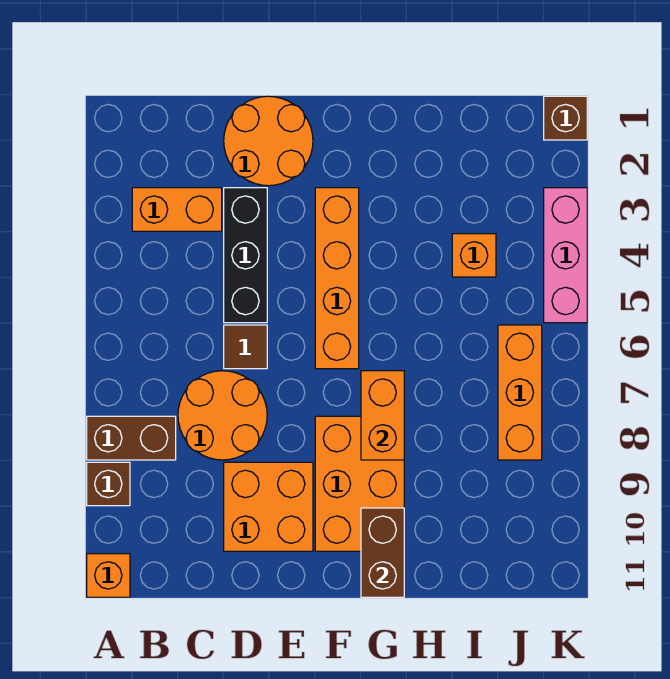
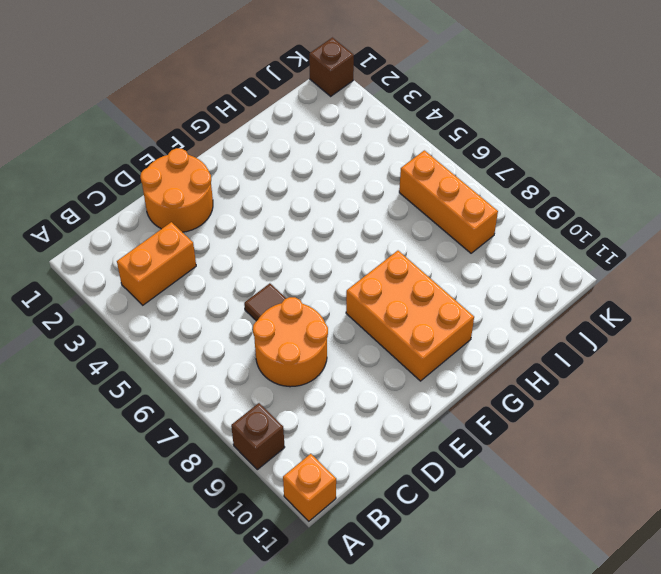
none -> brown brick A8:B8 level 1
none -> black brick D3:D5 level 1
none -> orange brick D9:E10 level 1

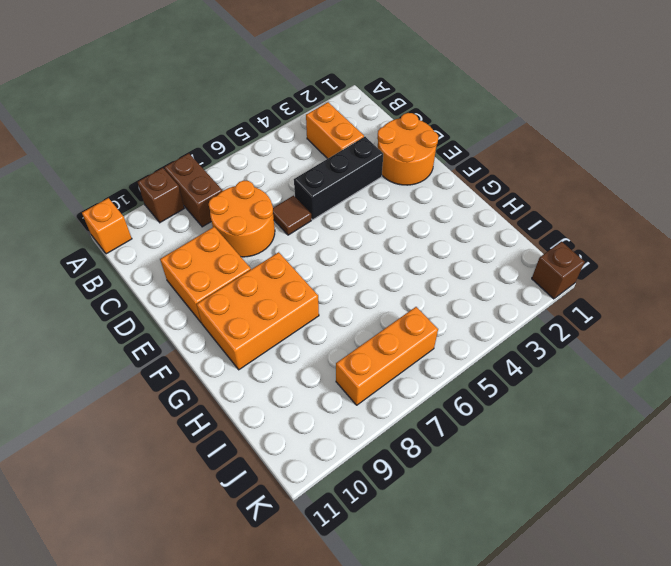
none -> orange brick F3:F6 level 1
none -> orange brick I4 level 1
none -> pink brick K3:K5 level 1

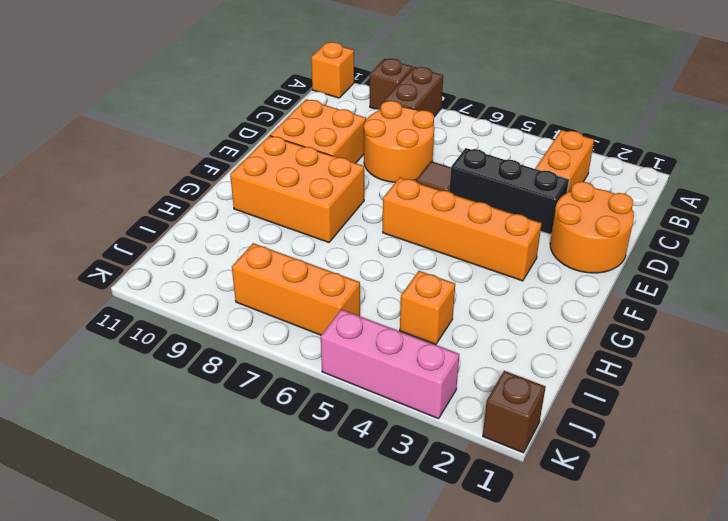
none -> orange brick G7:G8 level 2
none -> brown brick G10:G11 level 2

